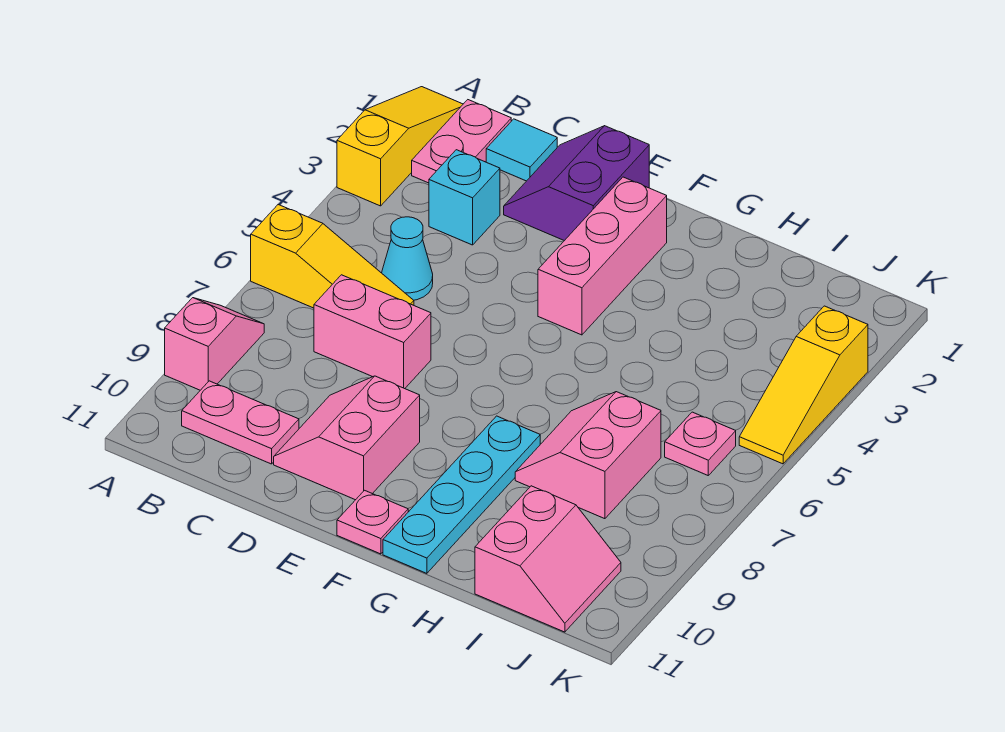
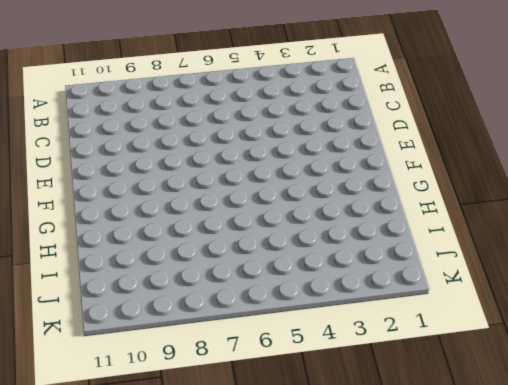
none -> yellow slope A1:A3 level 1 top 3
none -> yellow slope A6:C6 level 1 top A
none -> pink slope A8:A9 level 1 top 9

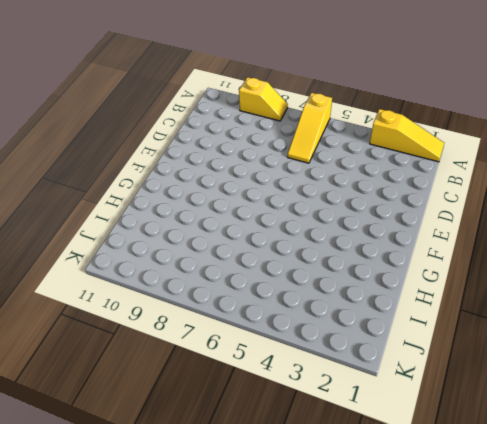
yellow slope A8:A9 level 1 top 9 -> pink slope A8:A9 level 1 top 9
none -> pink plate B1:B2 level 1
none -> pink plate B10:C10 level 1
none -> cyan tile C1 level 1

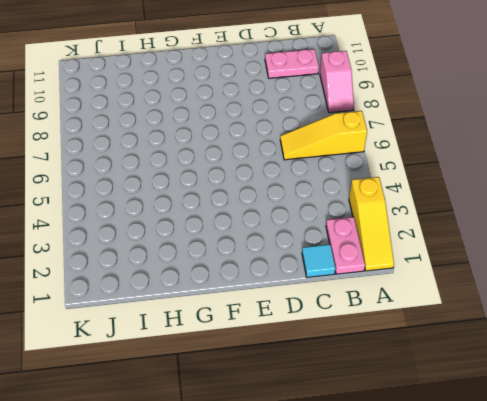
none -> cyan brick C3 level 1
none -> cyan cone C5 level 1
none -> pink brick C7:D7 level 1

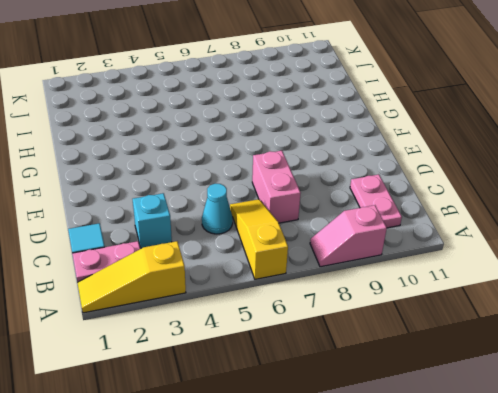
none -> purple slope D1:E2 level 1 top E
none -> pink slope D9:E10 level 1 top E
none -> pink brick F2:F4 level 1

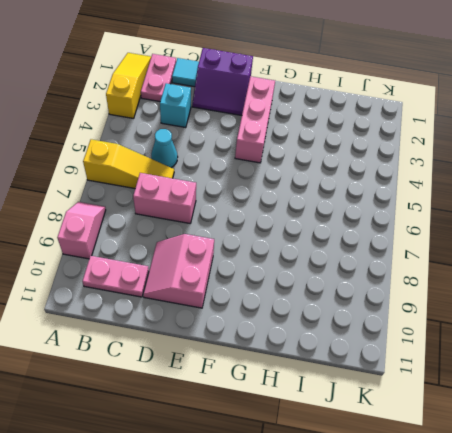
purple slope D1:E2 level 1 top 1 -> purple slope D1:E2 level 1 top E
none -> pink plate F11 level 1
none -> cyan plate G8:G11 level 1
none -> pink slope H7:I8 level 1 top I

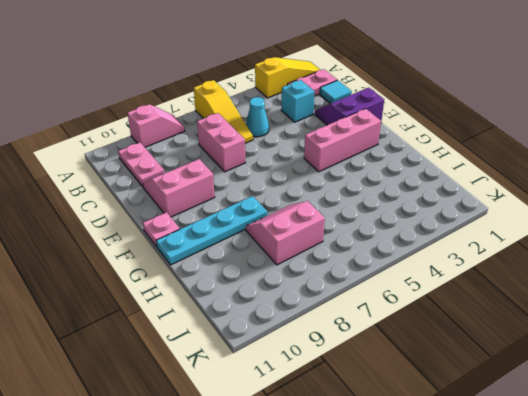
none -> pink slope I10:J11 level 1 top I
none -> pink plate J6 level 1
none -> yellow slope K3:K5 level 1 top 3

